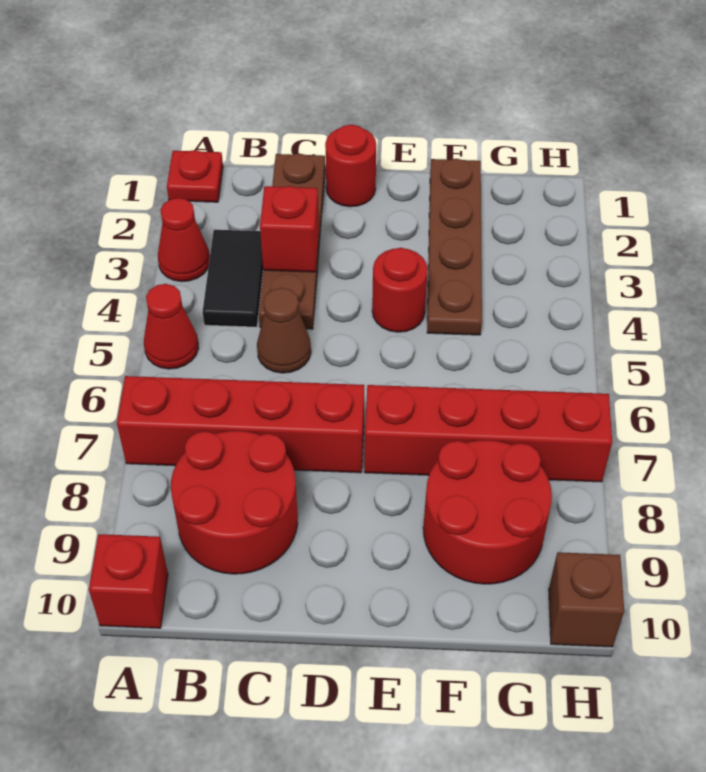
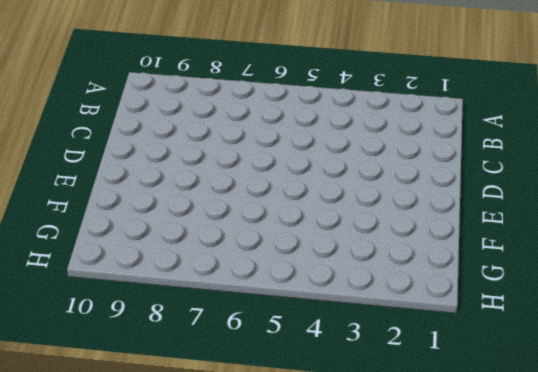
none -> red plate A1 level 1
none -> red cone A3 level 1
none -> red cone A5 level 1

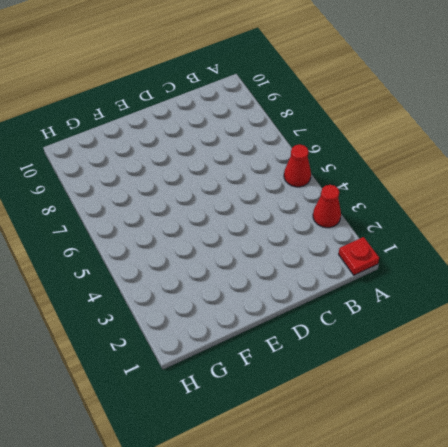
none -> red brick A7:D7 level 1
none -> red brick A10 level 1
none -> black tile B3:B4 level 1

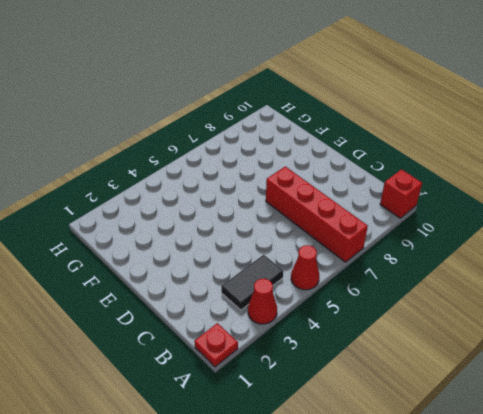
none -> red round brick B8:C9 level 1
none -> brown plate C1:C4 level 1
none -> brown cone C5 level 1

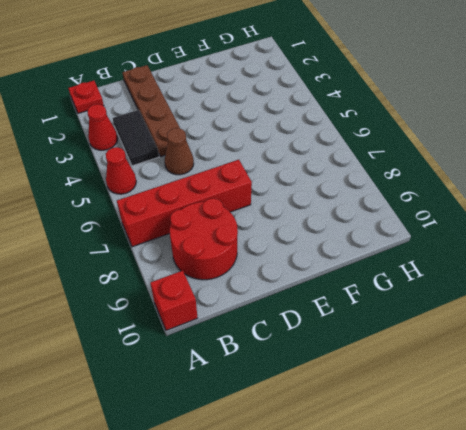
none -> red round brick D1 level 1
none -> red round brick E4 level 1
none -> red brick E7:H7 level 1

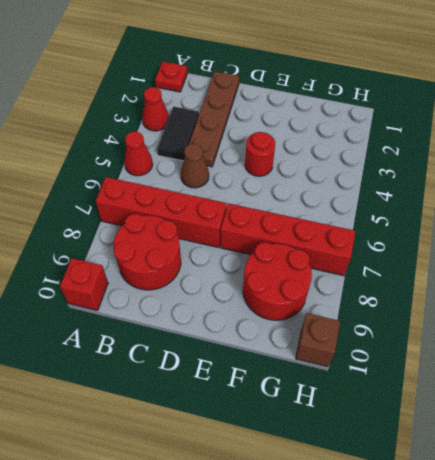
none -> red round brick D1 level 1
none -> brown plate F1:F4 level 1
none -> red brick C3 level 2

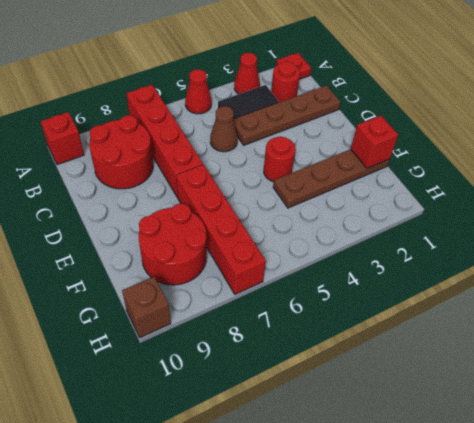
red round brick B2 level 1 -> red round brick D1 level 1
red brick F1 level 2 -> red brick C3 level 2

